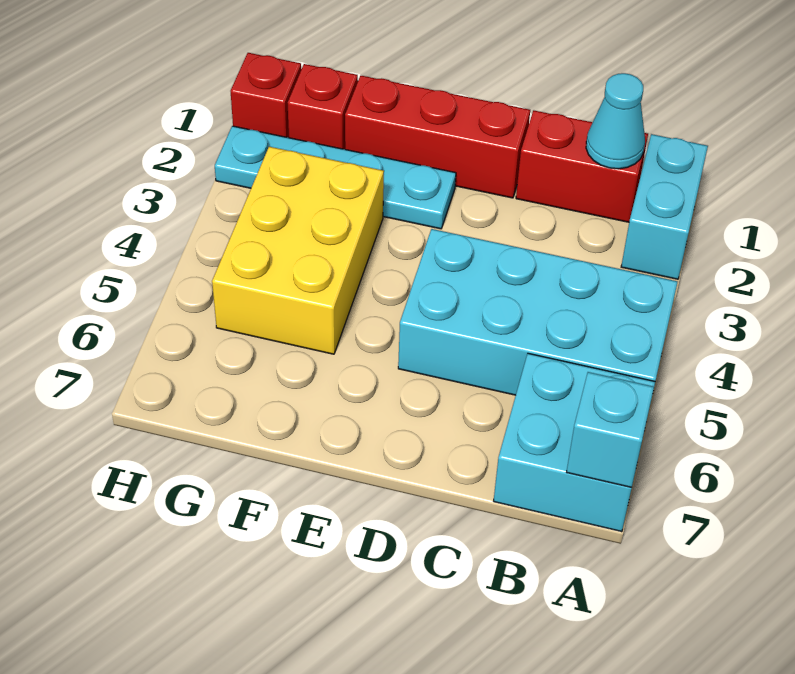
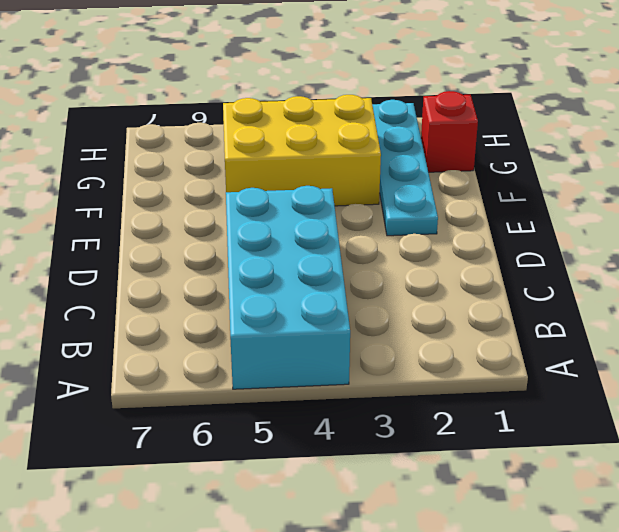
none -> cyan brick A1:A2 level 1
none -> cyan brick A6:B7 level 1

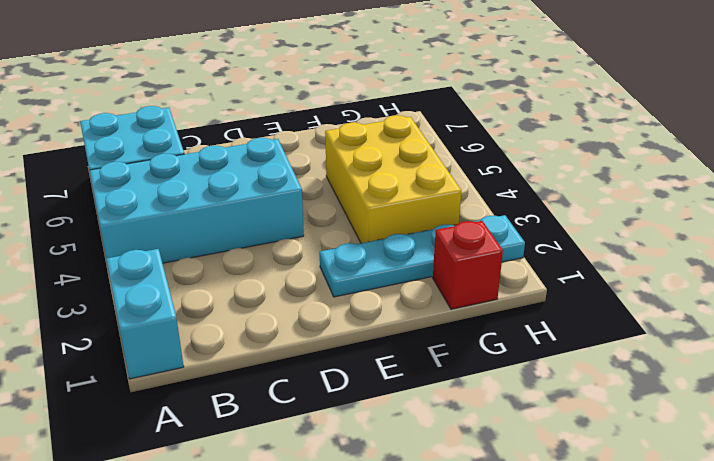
none -> red brick B1:C1 level 1
none -> red brick D1:F1 level 1

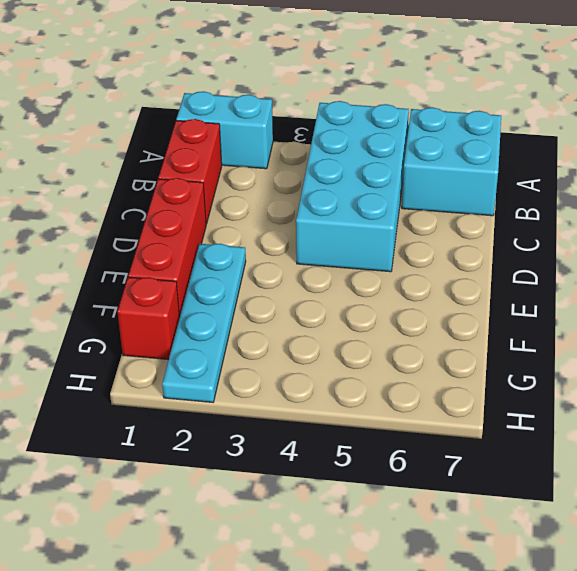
none -> yellow brick F3:G5 level 1
none -> red brick H1 level 1

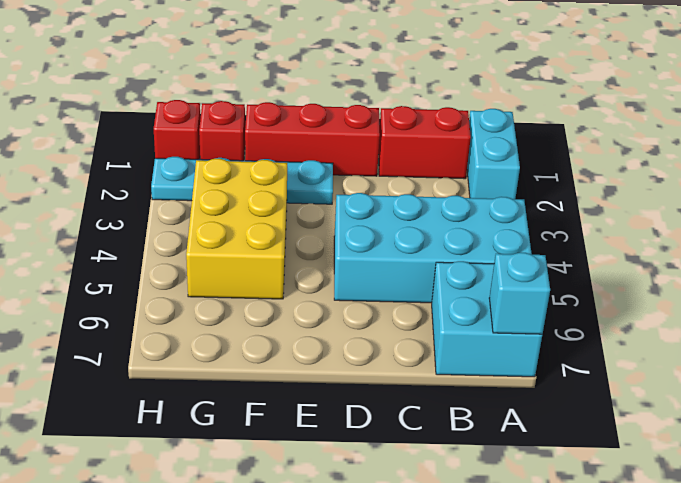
none -> cyan cone B1 level 2

